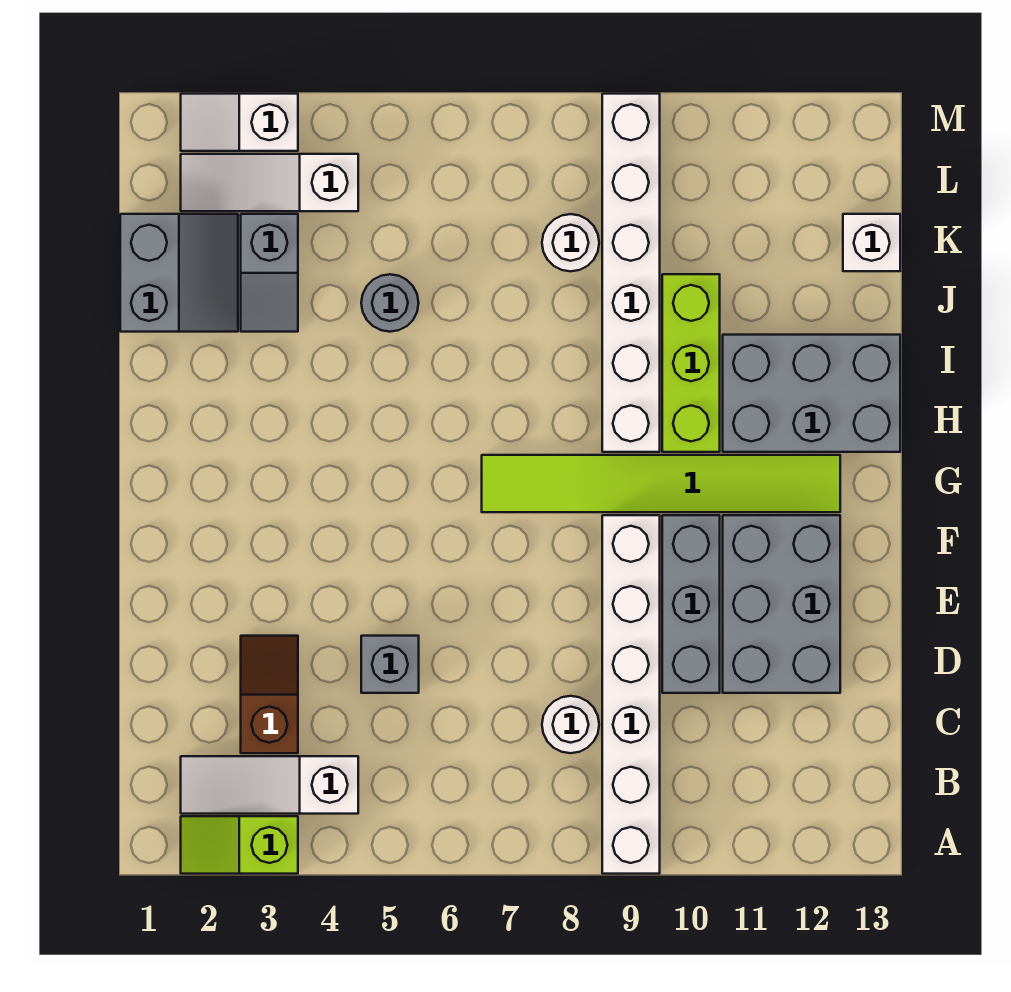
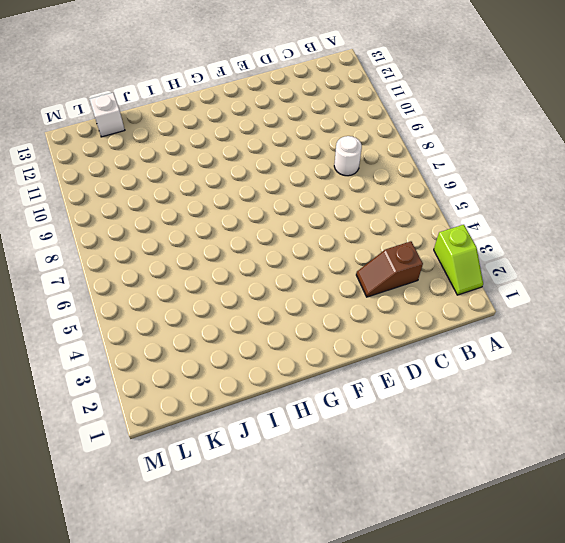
none -> white brick A9:F9 level 1
none -> white slope B2:B4 level 1 top 4
none -> grey brick D5 level 1

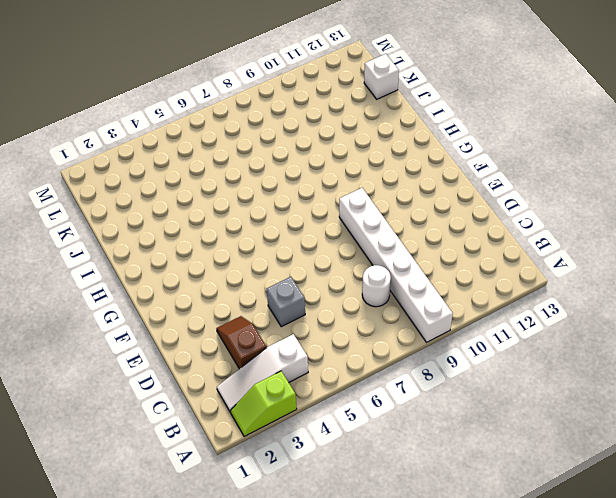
none -> grey brick D10:F10 level 1
none -> grey brick D11:F12 level 1
none -> lime tile G7:G12 level 1

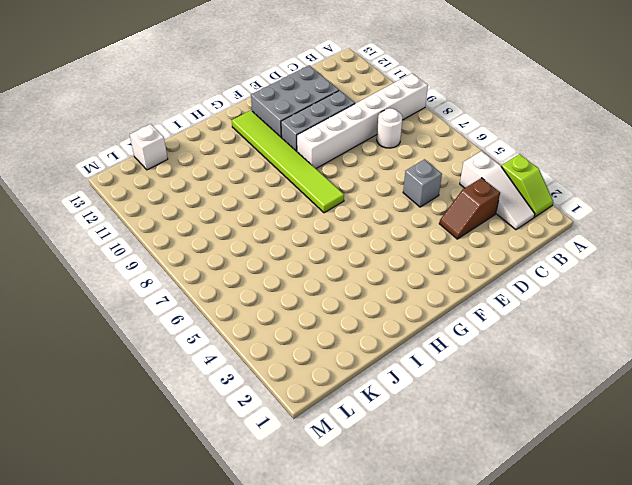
none -> white brick H9:M9 level 1
none -> lime brick H10:J10 level 1
none -> grey brick H11:I13 level 1

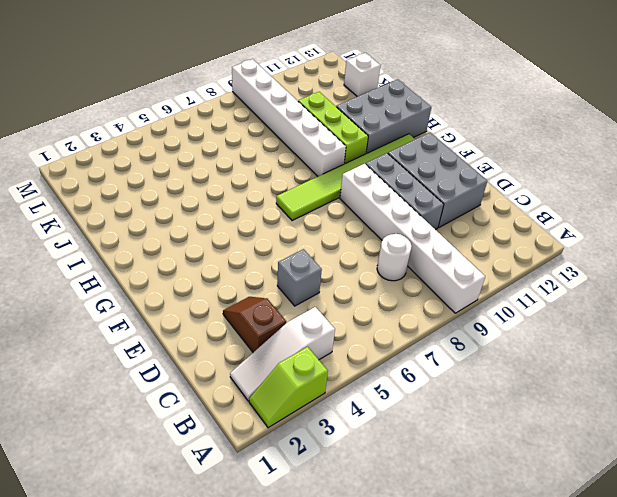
none -> grey slope J1:K2 level 1 top 1
none -> grey slope J3:K3 level 1 top K
none -> grey round brick J5 level 1

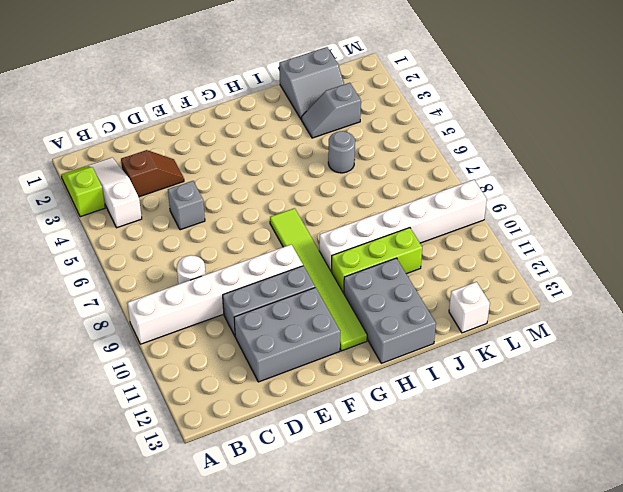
none -> white round brick K8 level 1
none -> white slope L2:L4 level 1 top 4
none -> white slope M2:M3 level 1 top 3

